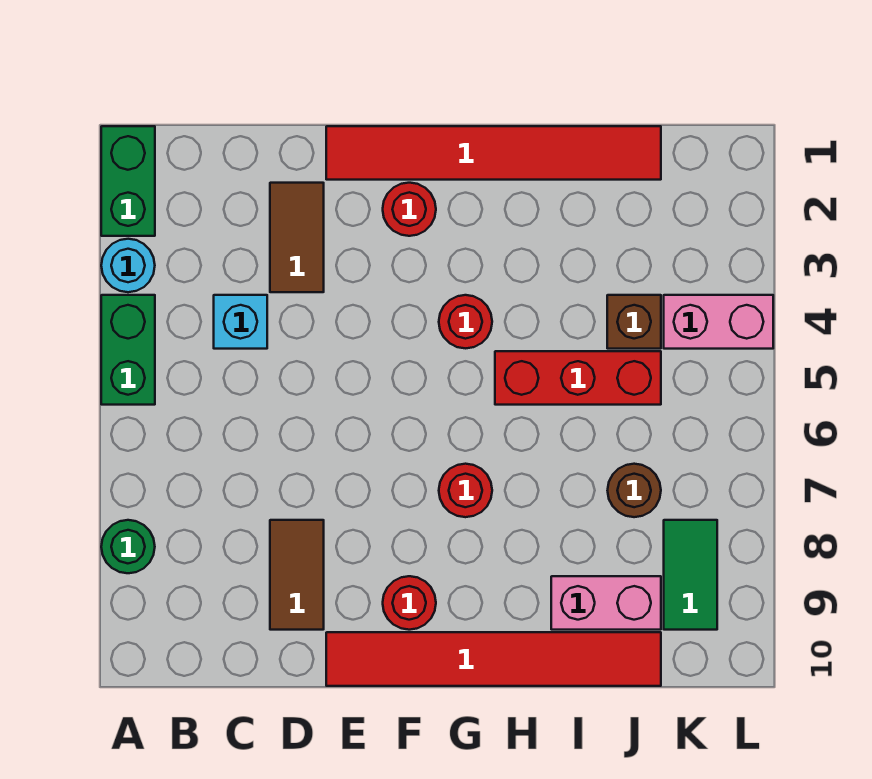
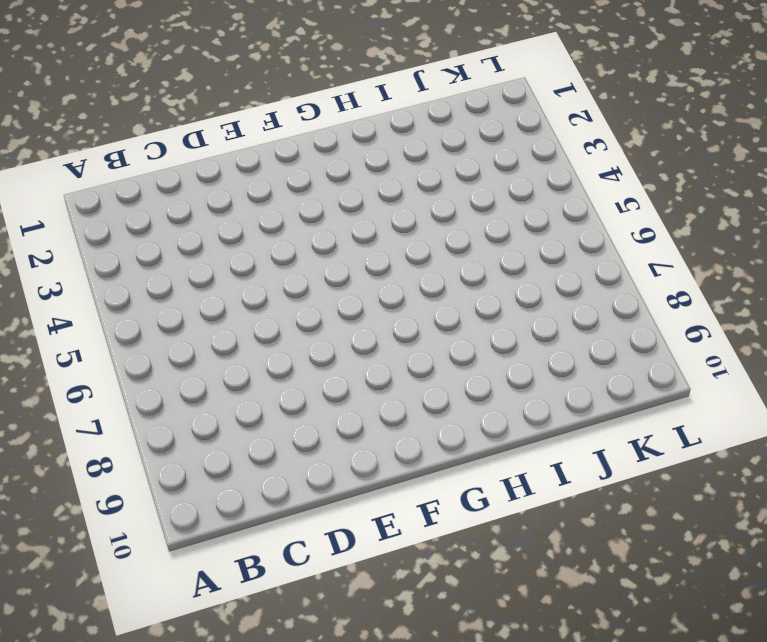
none -> green brick A1:A2 level 1
none -> cyan round brick A3 level 1
none -> green brick A4:A5 level 1

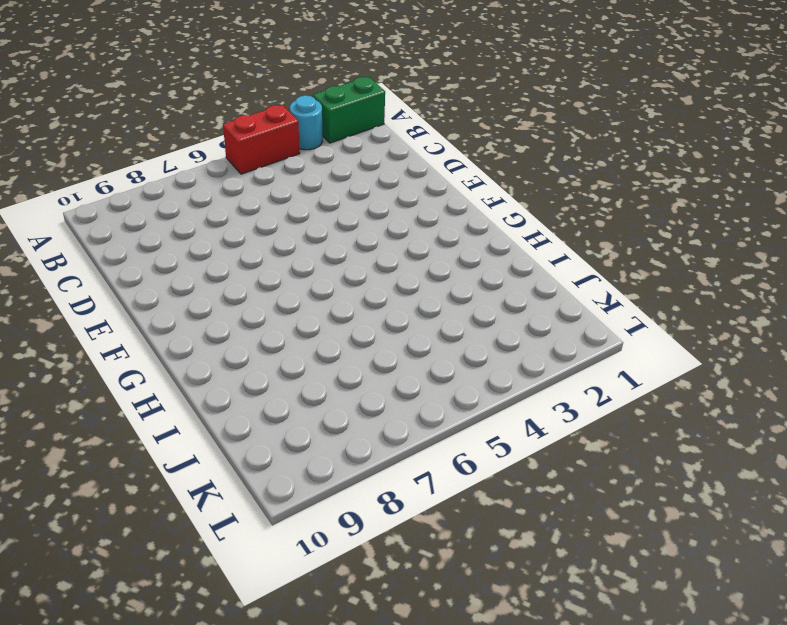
red brick A4:A5 level 1 -> green brick A4:A5 level 1
none -> green round brick A8 level 1
none -> cyan brick C4 level 1
none -> brown tile D2:D3 level 1

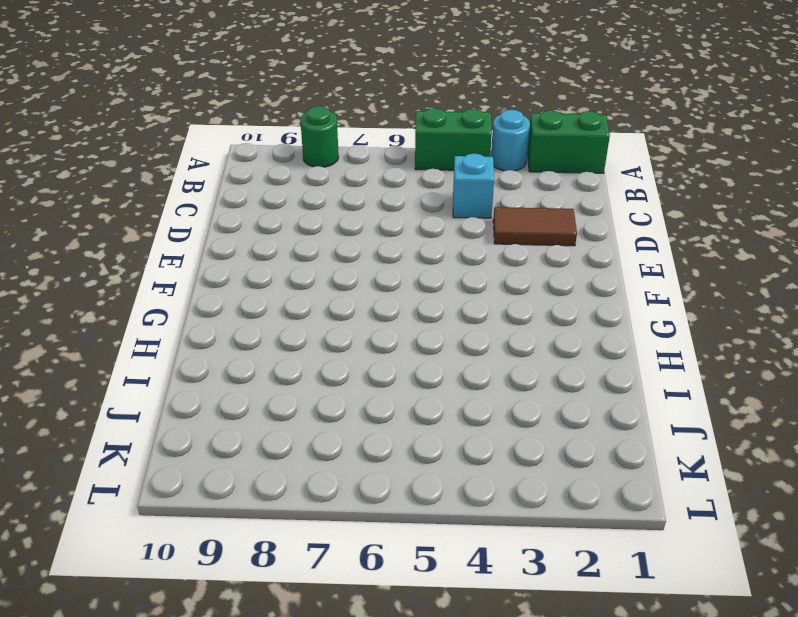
none -> brown tile D8:D9 level 1
none -> red tile E1:J1 level 1
none -> red tile E10:J10 level 1

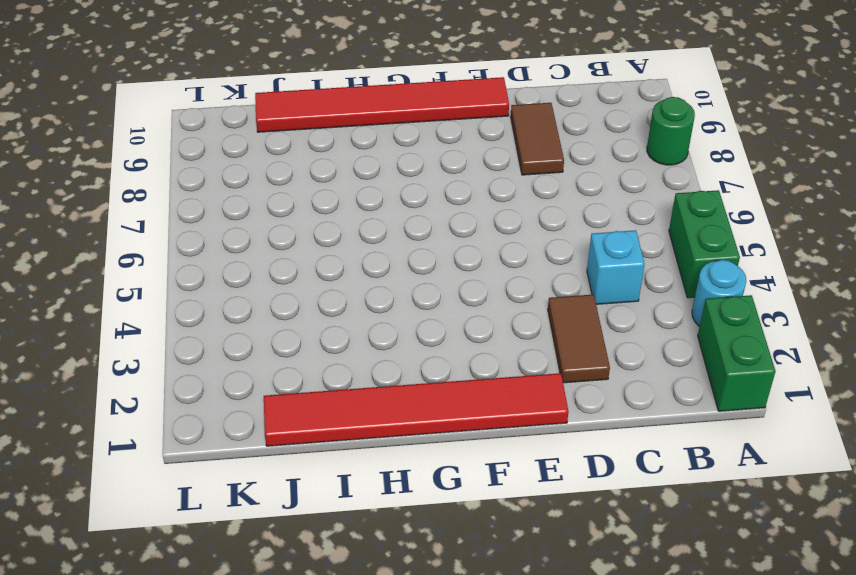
none -> red round brick F2 level 1
none -> red round brick F9 level 1
none -> red round brick G4 level 1

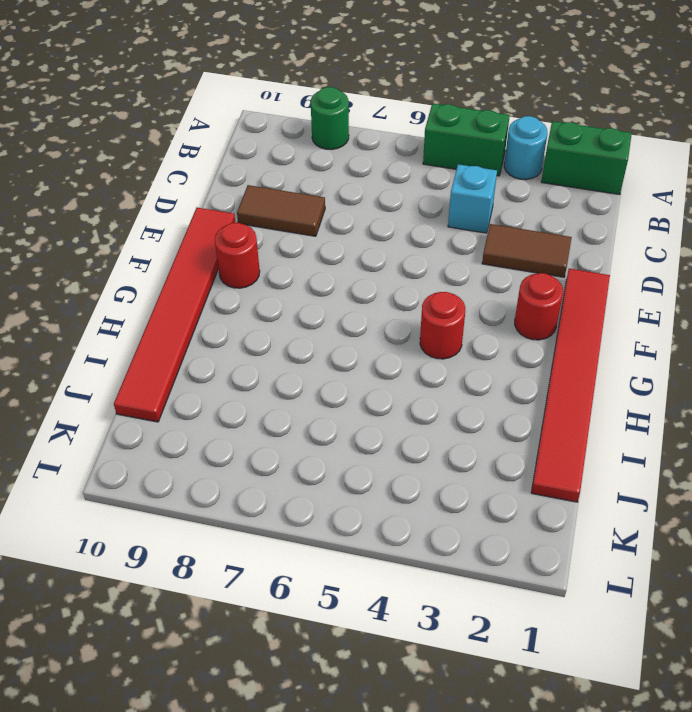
none -> red round brick G7 level 1
none -> red brick H5:J5 level 1
none -> pink brick I9:J9 level 1

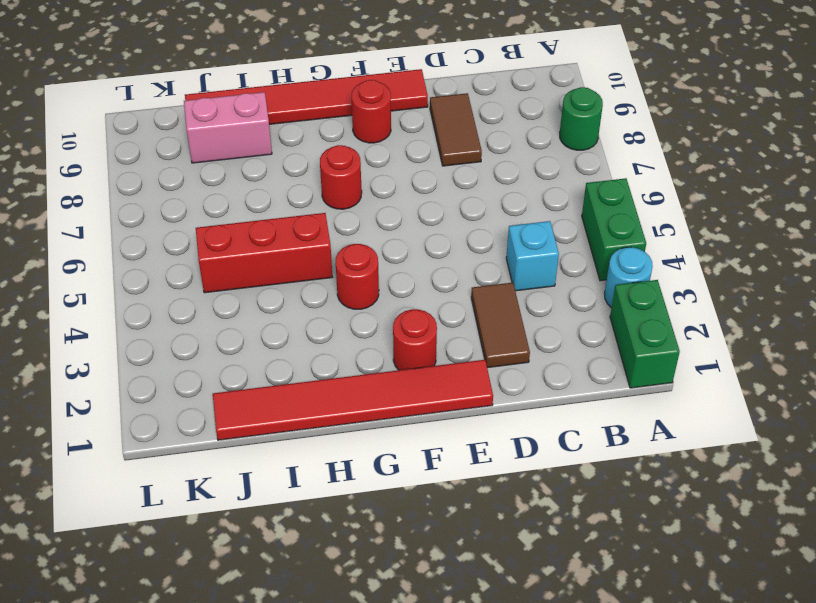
none -> brown brick J4 level 1
none -> brown round brick J7 level 1
none -> pink brick K4:L4 level 1

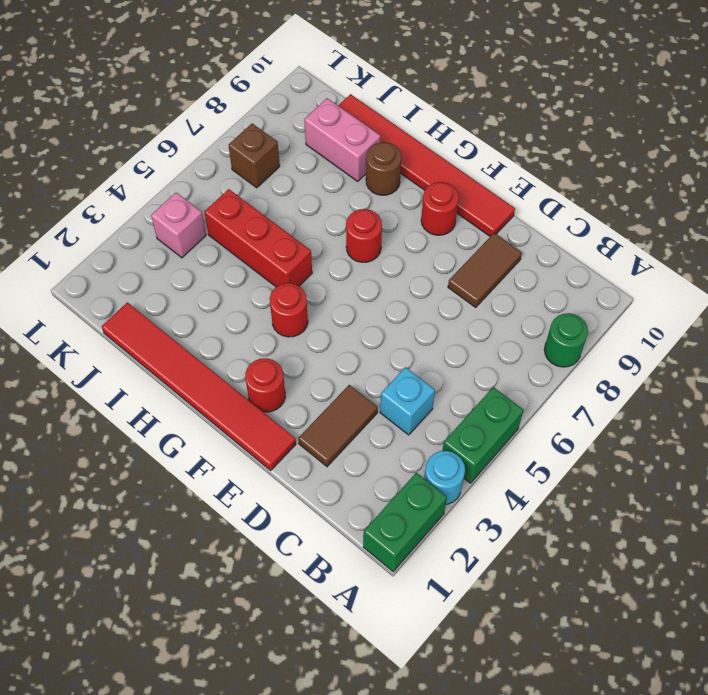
brown round brick H9 level 1 -> brown round brick J7 level 1
pink brick K4 level 1 -> pink brick K4:L4 level 1
brown brick K7 level 1 -> brown brick J4 level 1
none -> green tile K8:K9 level 1

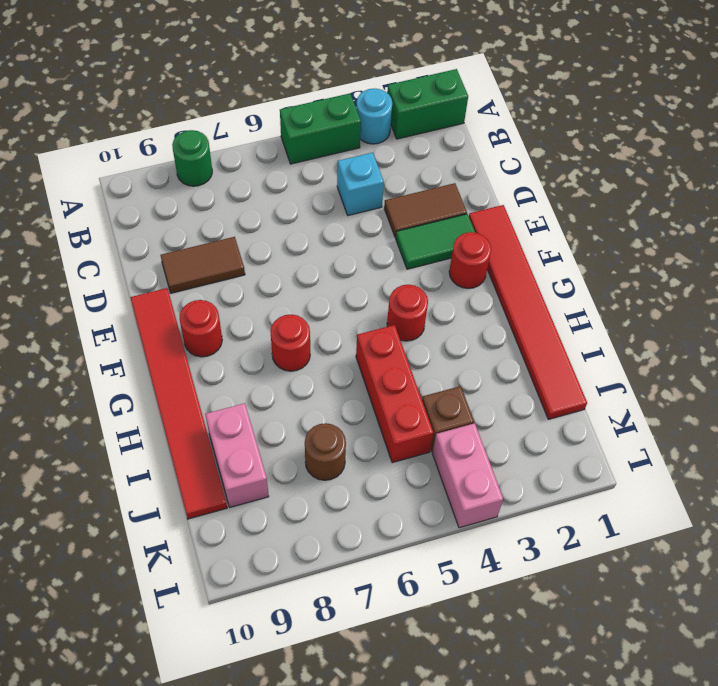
green tile E2:E3 level 1 -> green tile K8:K9 level 1

